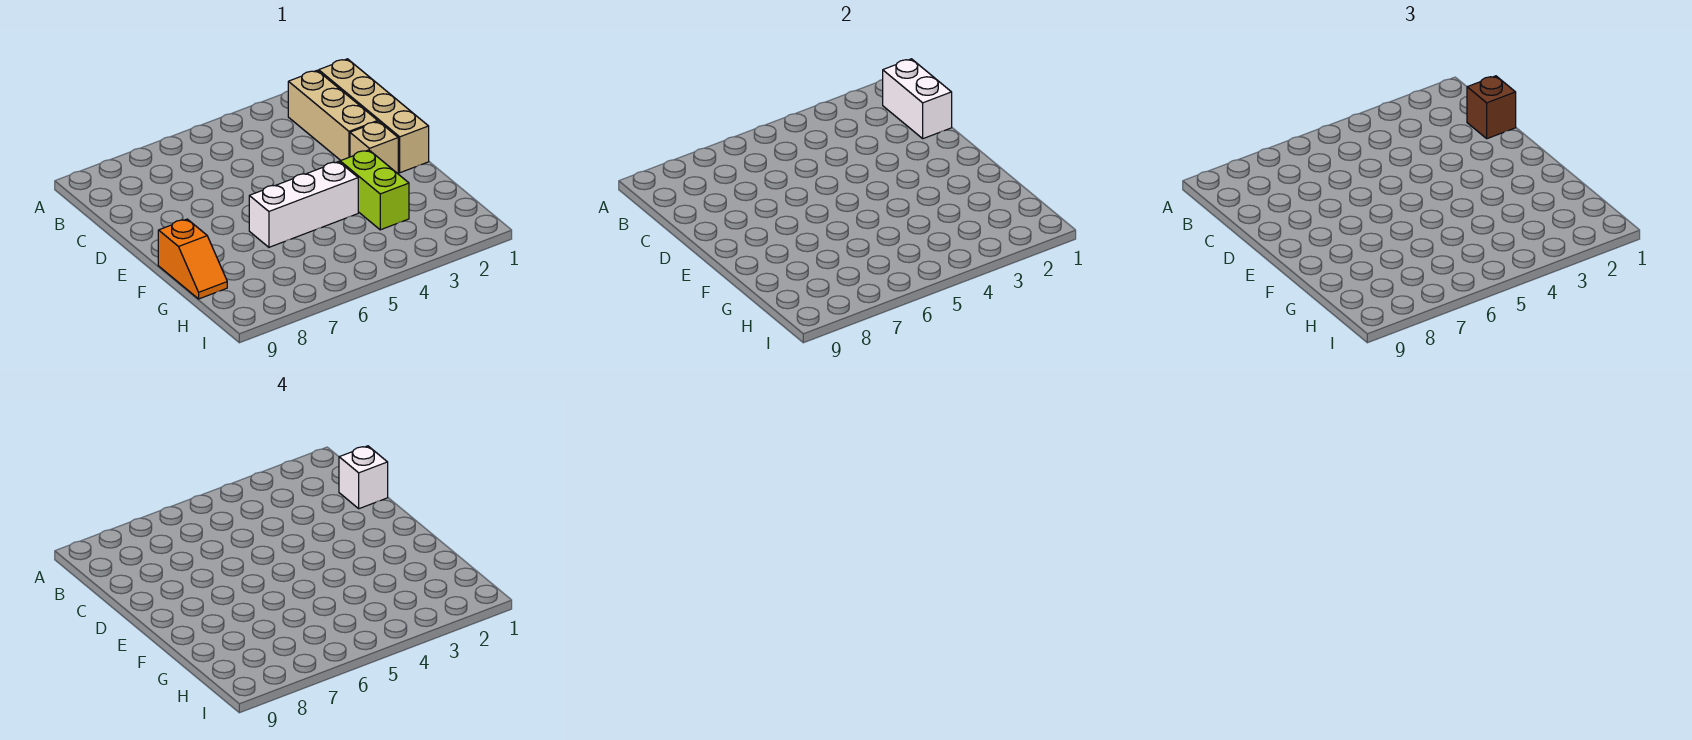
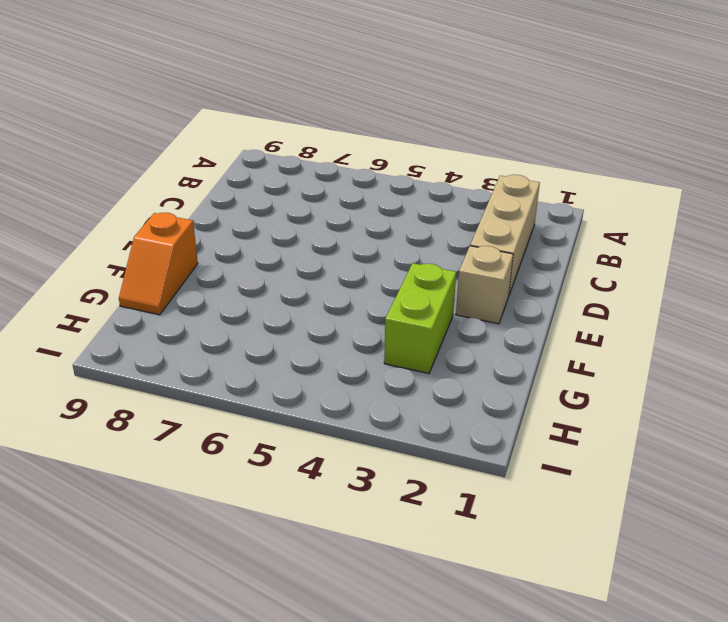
none -> tan brick B1:E1 level 1
none -> white brick F4:F6 level 1

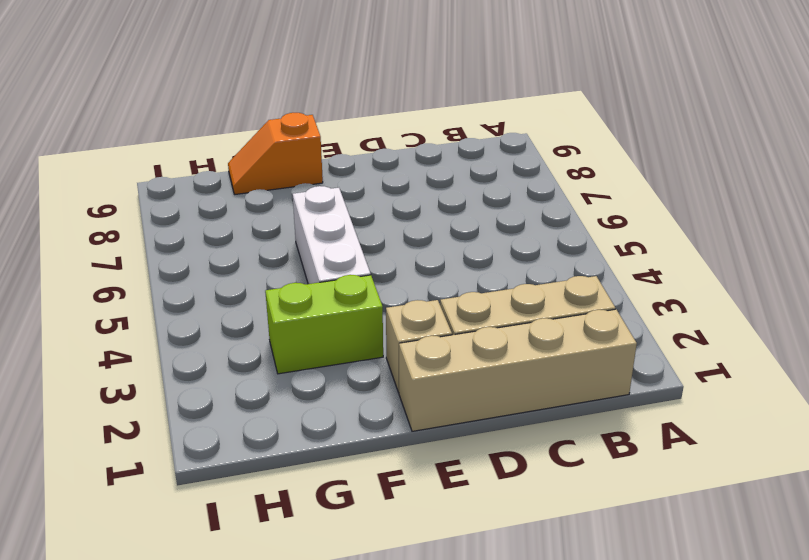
none -> white brick B1:C1 level 2
none -> brown brick C1 level 3

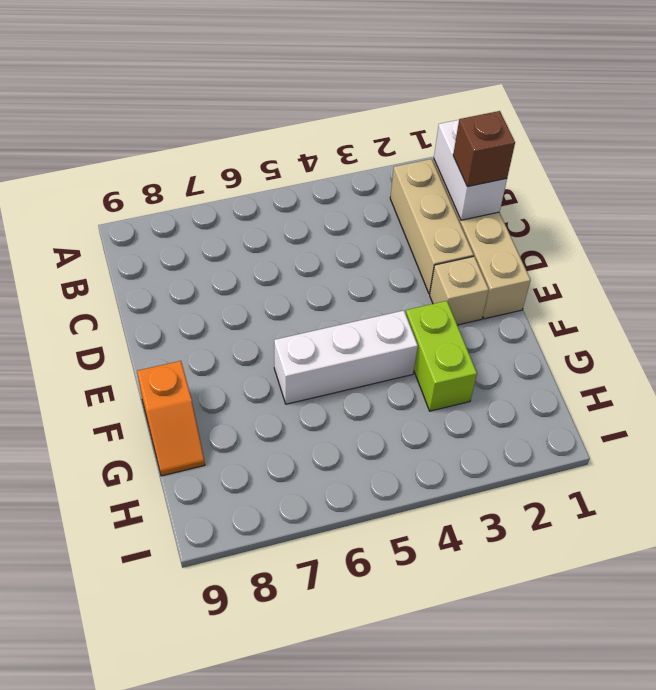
none -> white brick C1 level 4

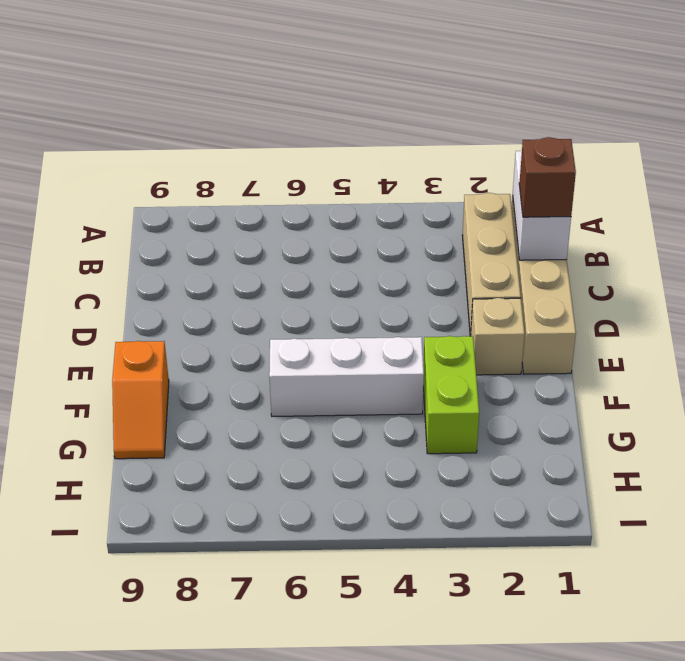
none -> white brick C1 level 4

